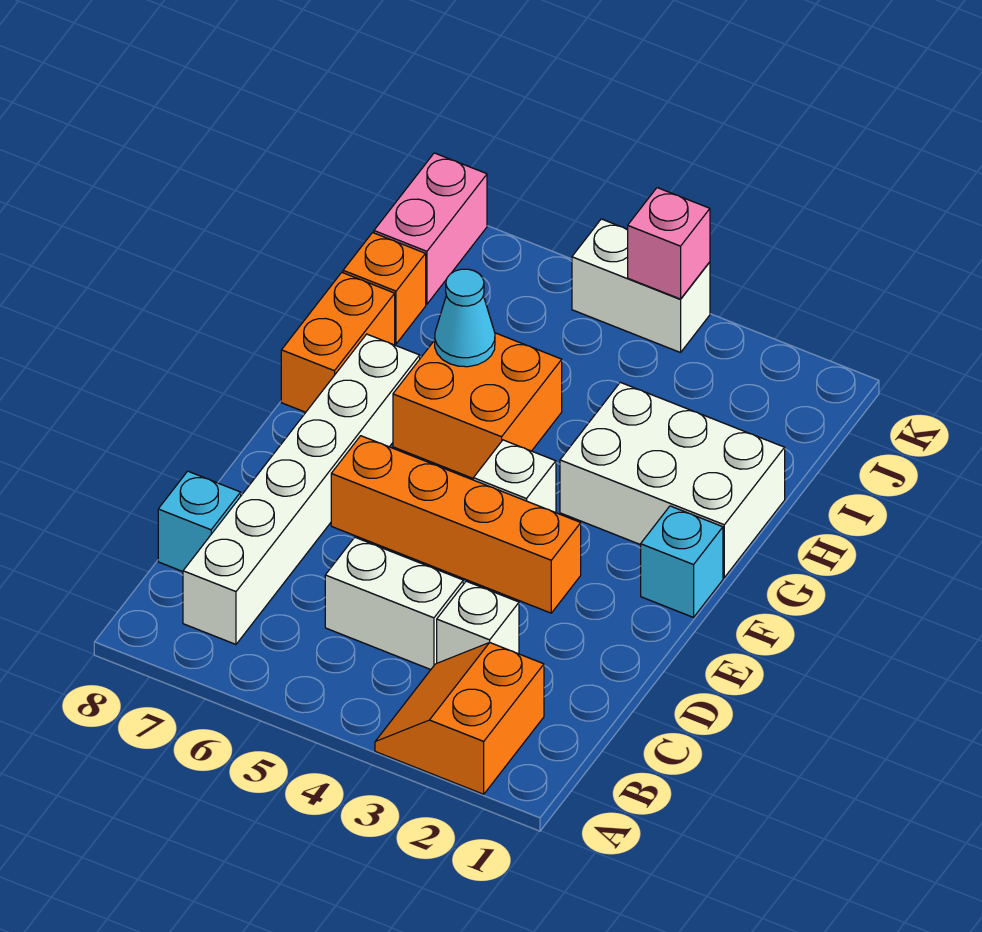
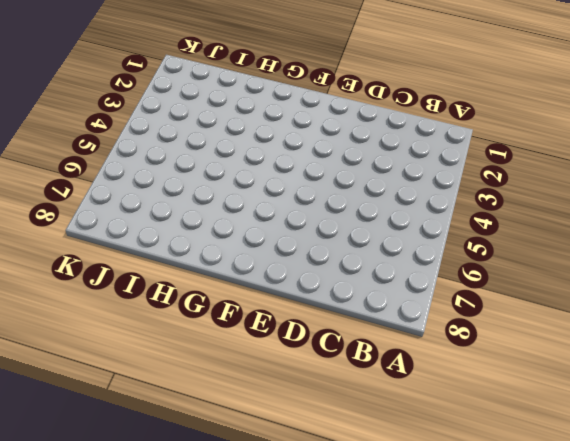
none -> orange slope A2:B3 level 1 top 2
none -> white brick B7:G7 level 1
none -> white brick C3 level 1

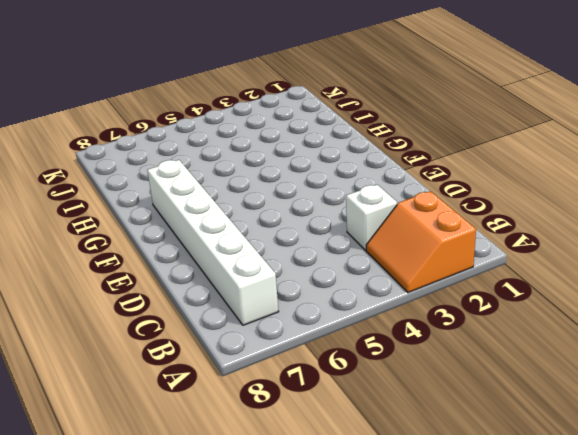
none -> white brick C4:C5 level 1
none -> cyan brick C8 level 1
none -> orange brick E3:E6 level 1

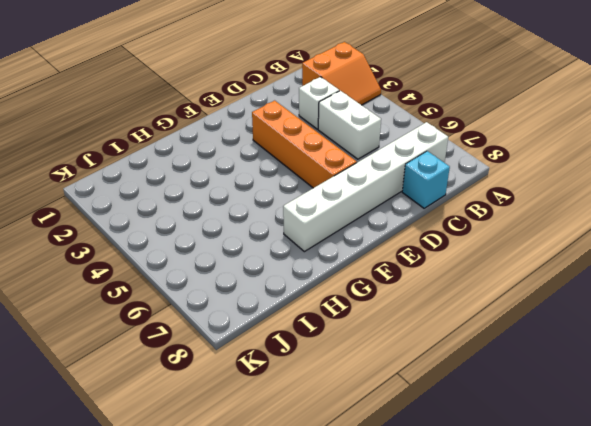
none -> cyan brick F1 level 1
none -> white brick F4 level 1
none -> white brick G1:H3 level 1

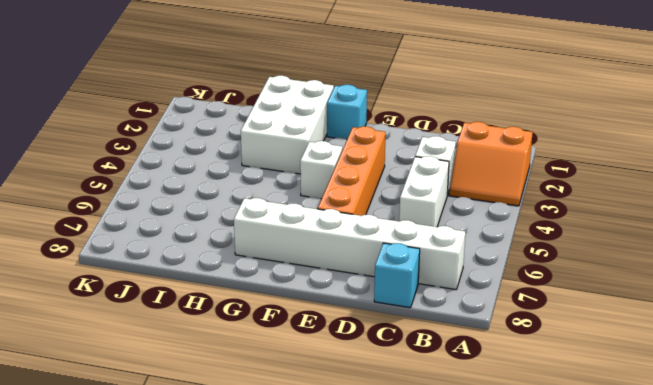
none -> orange brick G5:H6 level 1
none -> orange brick G8:H8 level 1
none -> orange brick I8 level 1

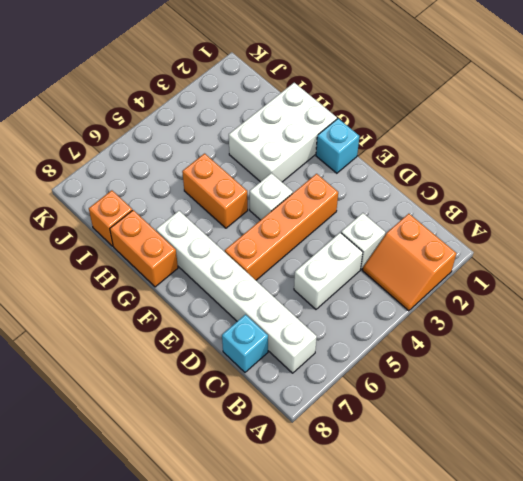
orange brick G5:H5 level 1 -> orange brick G5:H6 level 1
none -> pink brick J8:K8 level 1
none -> white brick K4:K5 level 1
none -> cyan cone H6 level 2

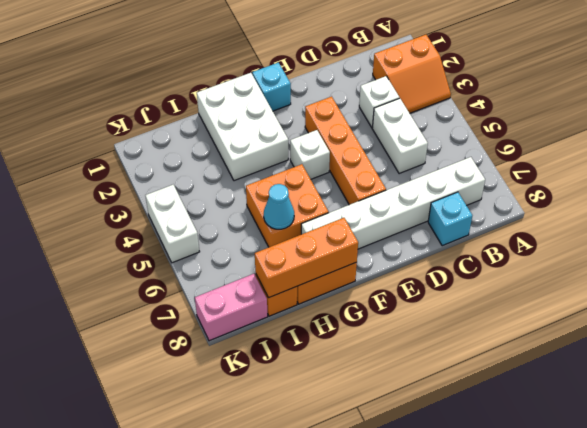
orange brick G8:I8 level 2 -> none
none -> pink brick K4 level 2

